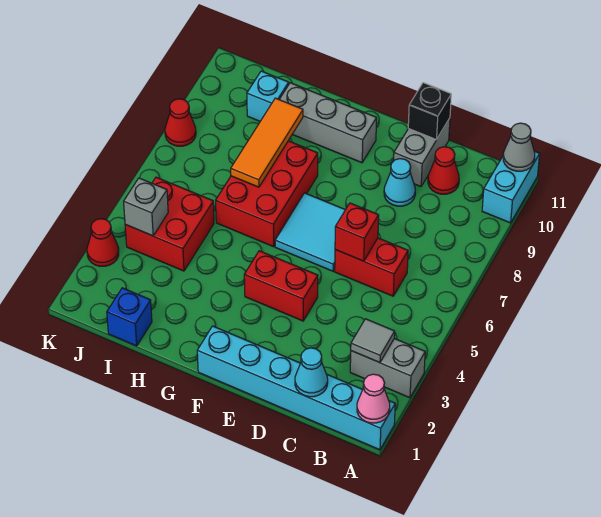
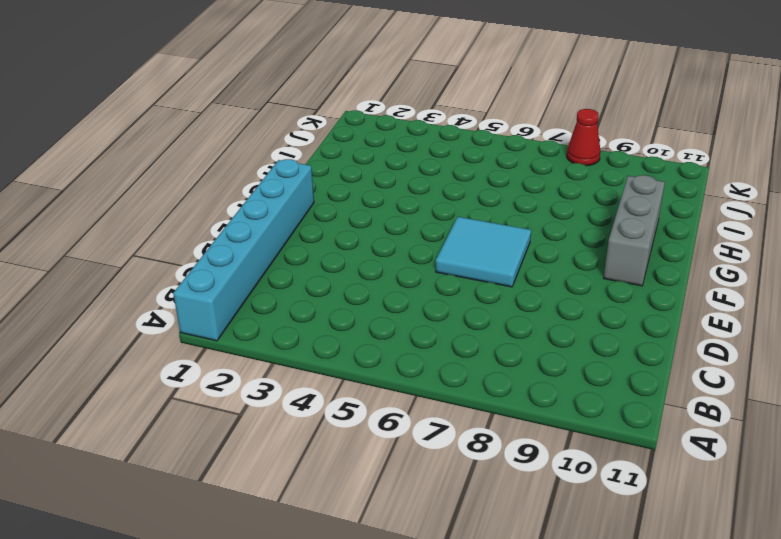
none -> grey brick A3:B3 level 1
none -> cyan brick A10:A11 level 1
none -> red brick C6:D6 level 1

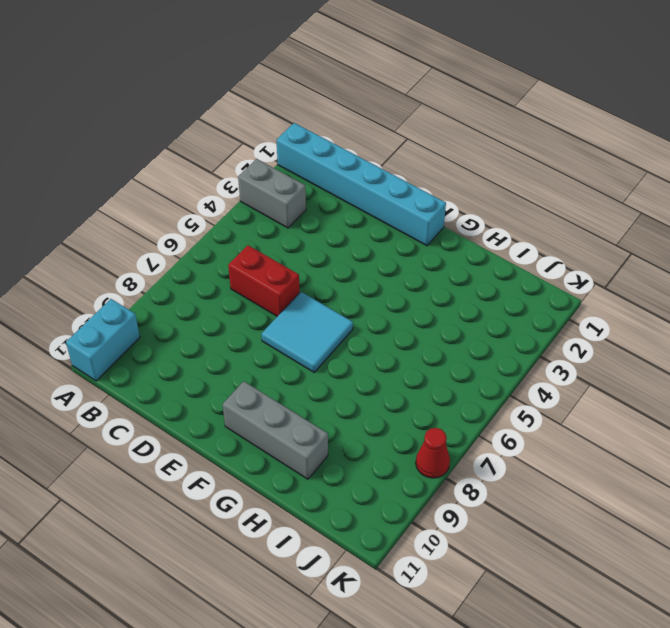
none -> red cone C10 level 1
none -> cyan cone D9 level 1
none -> grey brick D10:D11 level 1

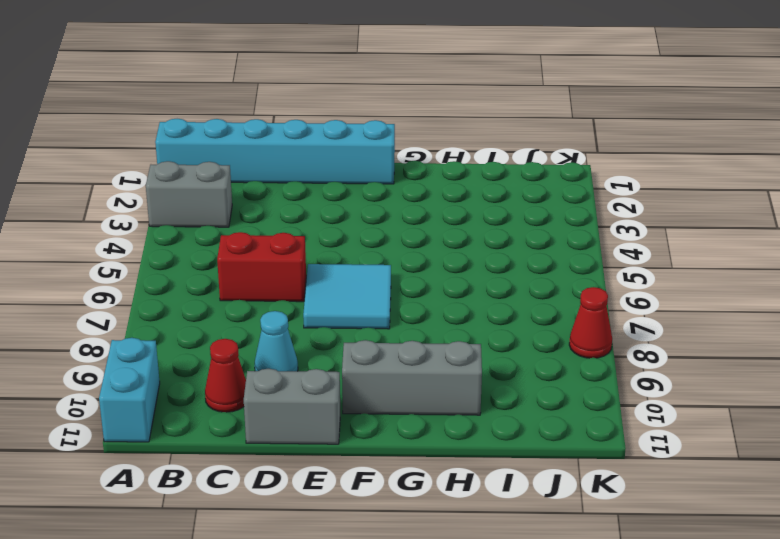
grey brick D11:E11 level 1 -> grey brick D10:D11 level 1
none -> red brick E4:F4 level 1
none -> red brick G6:H8 level 1
none -> blue brick I1 level 1

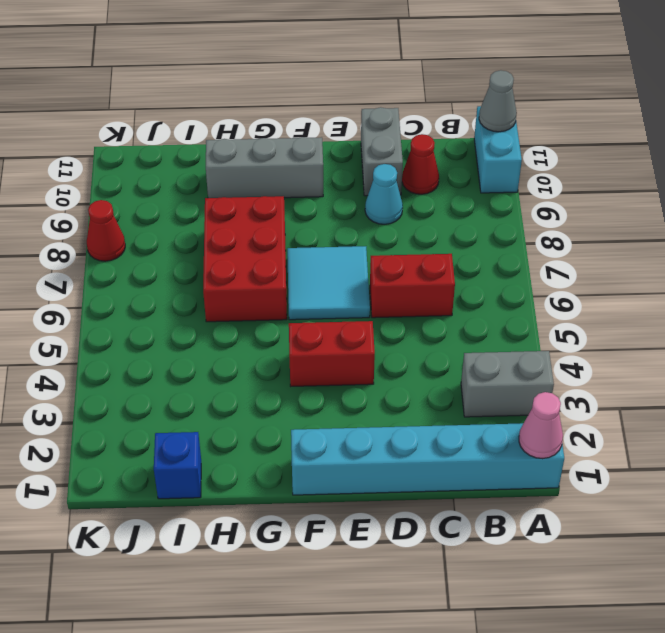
none -> red brick I4:J5 level 1
none -> cyan brick I10 level 1
none -> red cone K3 level 1

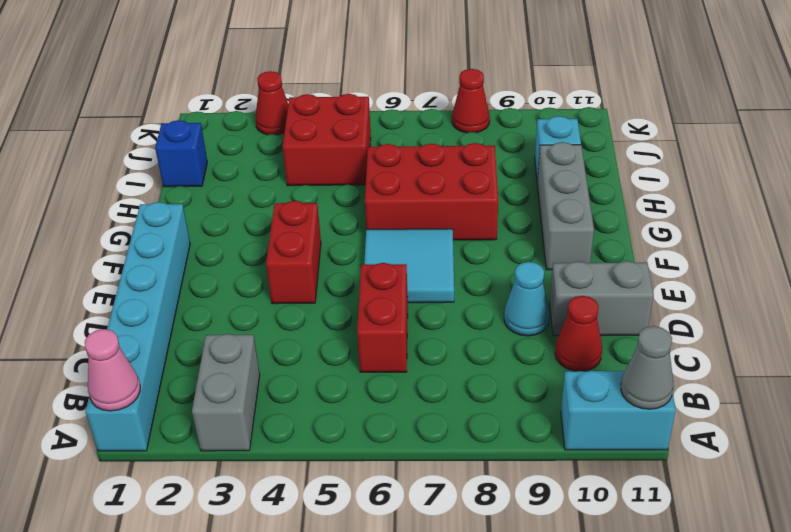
none -> grey tile B3 level 2
none -> cyan cone C1 level 2
none -> red brick D6 level 2

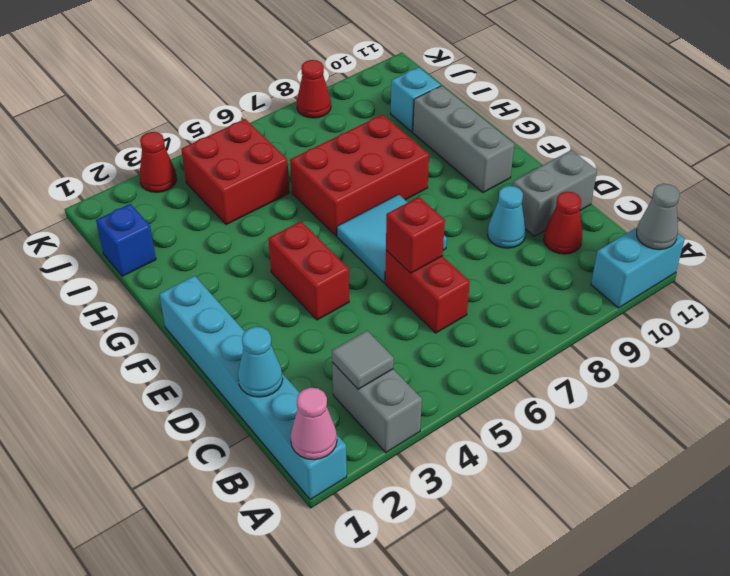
none -> black brick D11 level 2
none -> orange tile H7:H9 level 2
none -> grey brick J4 level 2

